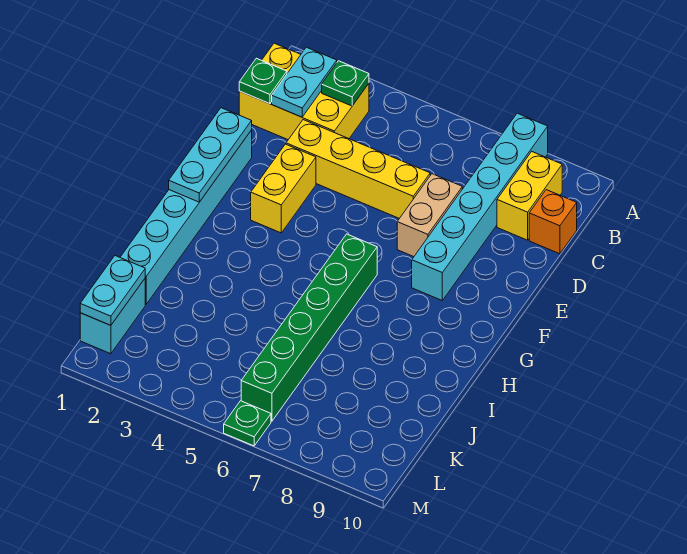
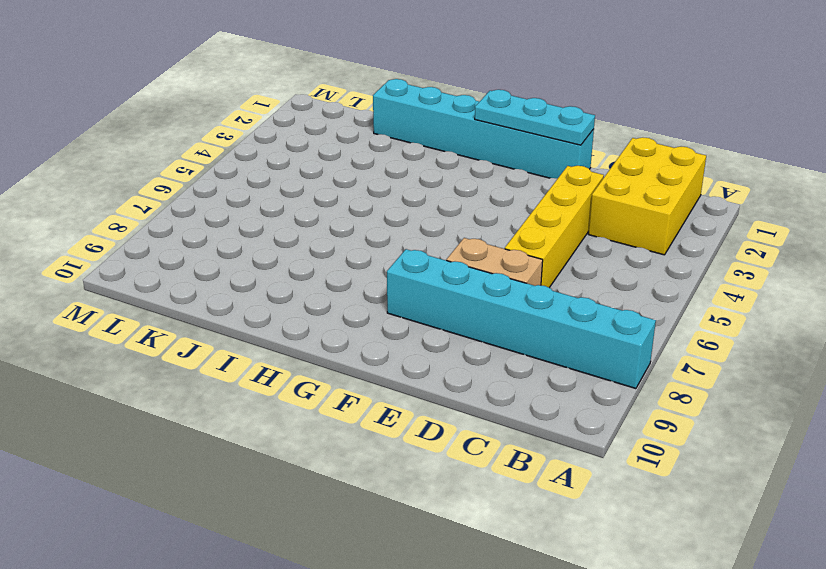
none -> yellow brick B9:C9 level 1
none -> orange brick C10 level 1
none -> yellow brick E3:F3 level 1

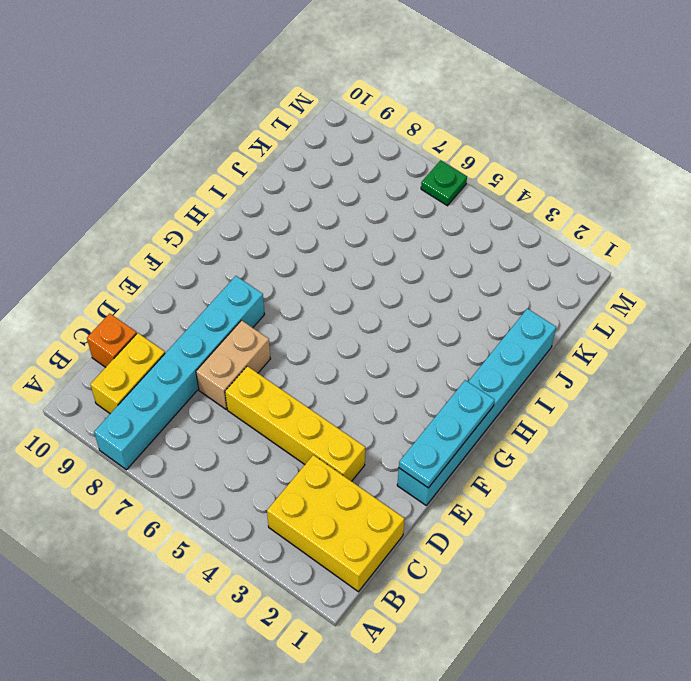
none -> yellow brick E3:F3 level 1
none -> green brick G6:L6 level 1
none -> cyan brick K1:L1 level 1

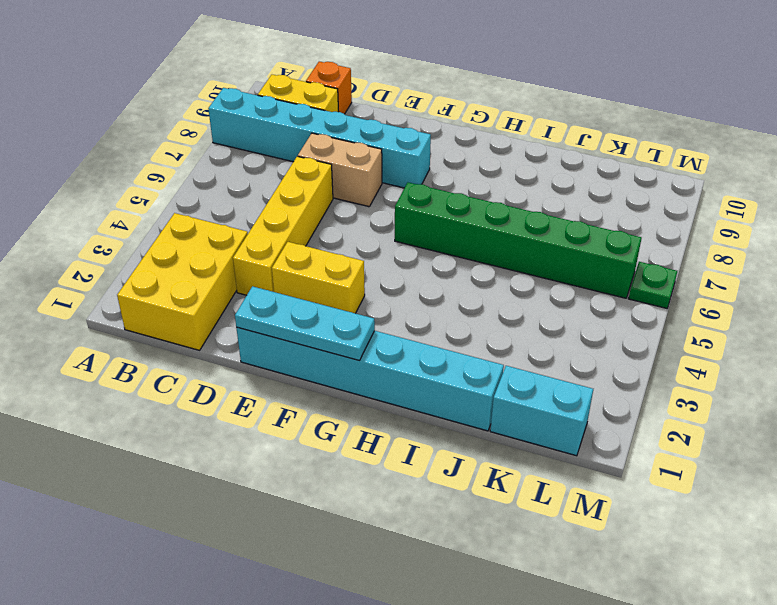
none -> cyan plate B2:C2 level 2
none -> green plate B3 level 2
none -> green plate C1 level 2

